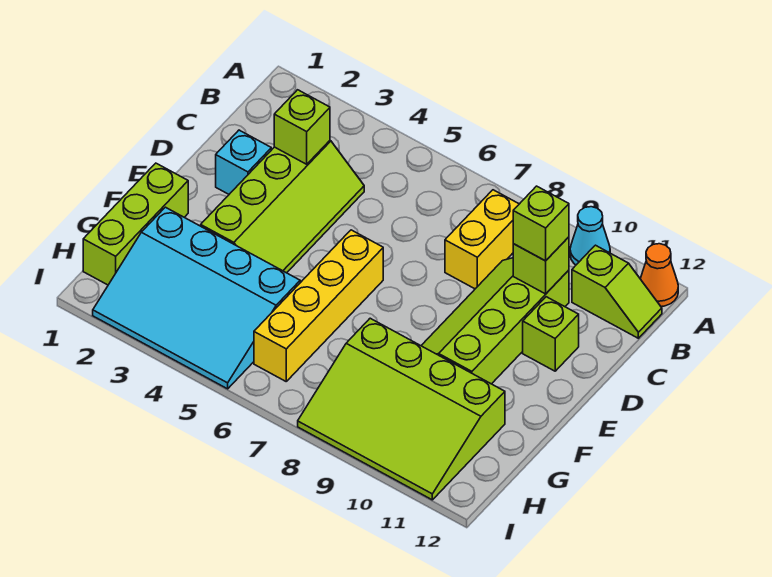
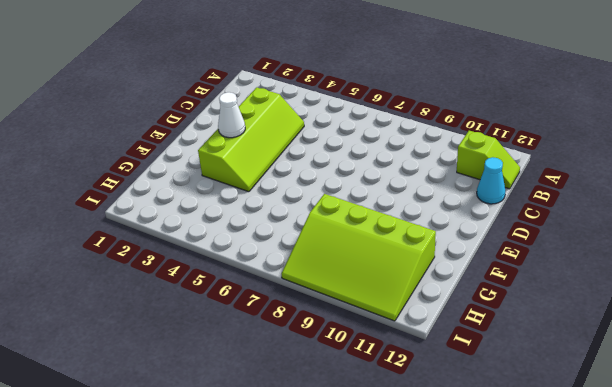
cyan cone C12 level 1 -> cyan cone A10 level 1
white cone E3 level 2 -> none
none -> orange cone A12 level 1
none -> yellow brick B8:C8 level 1
none -> lime slope C9:F10 level 1 top 10

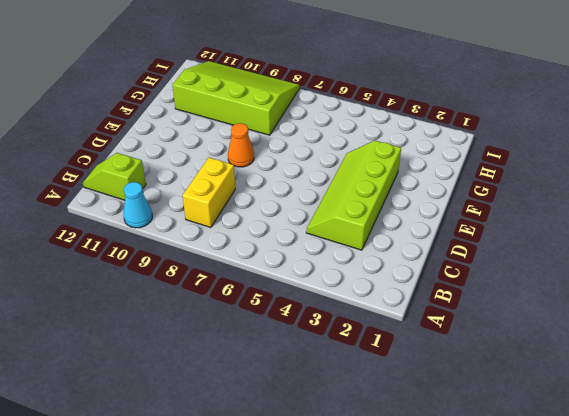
orange cone E8 level 1 -> orange cone A12 level 1
none -> lime slope C9:F10 level 1 top 10
none -> cyan brick D2 level 1
none -> lime brick D11 level 1

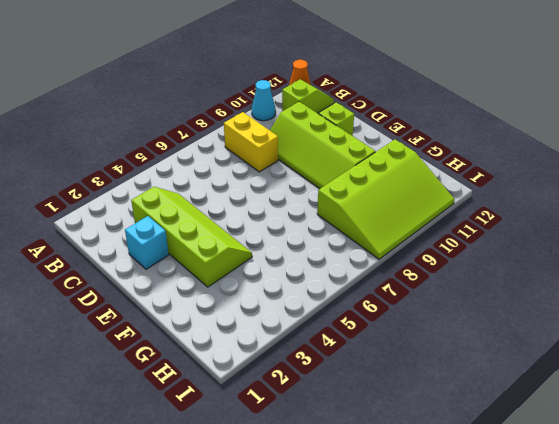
none -> yellow brick E6:H6 level 1
none -> lime brick F1:H1 level 1
none -> cyan slope G2:I5 level 1 top G

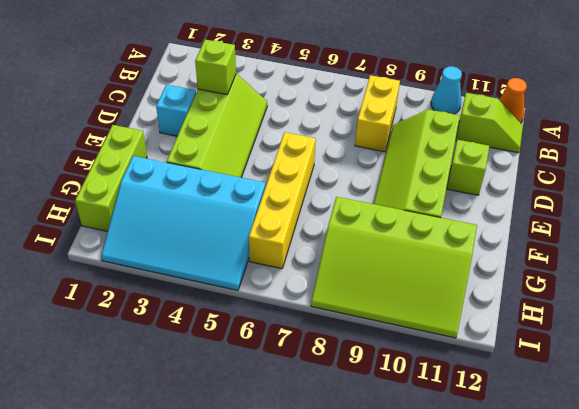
none -> lime brick C10 level 2
none -> lime brick C10 level 3

